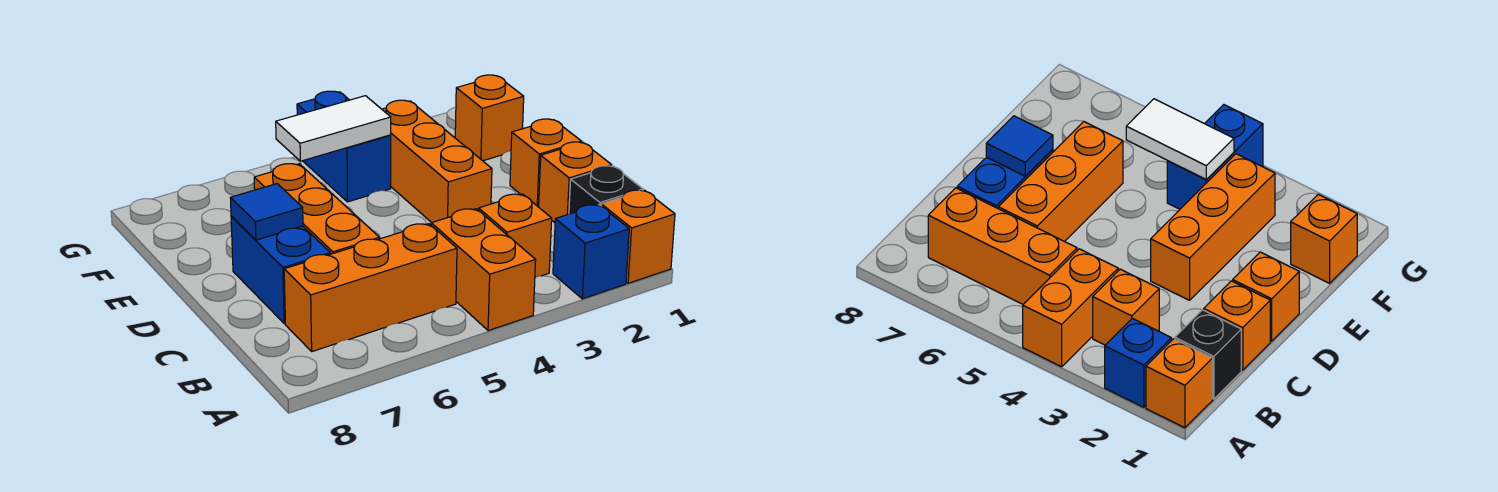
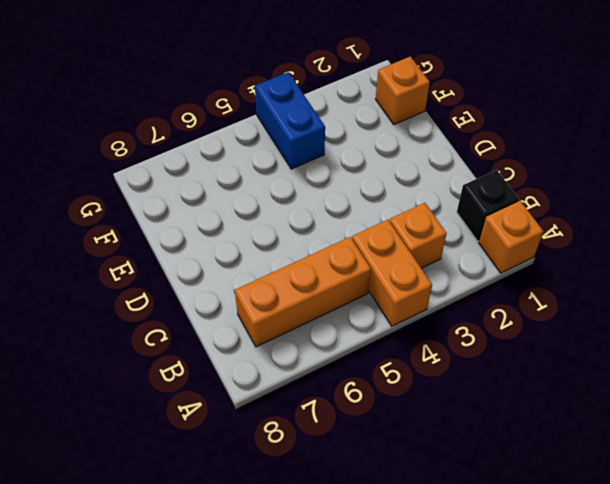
none -> blue brick A2 level 1
none -> orange brick C1 level 1
none -> orange brick C6:E6 level 1

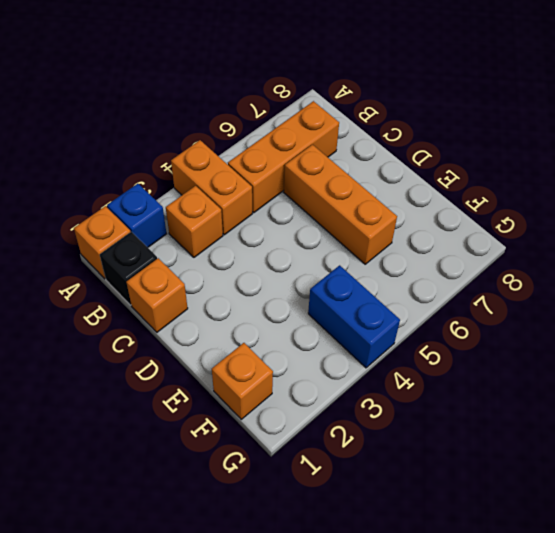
none -> blue brick C7:D7 level 1
none -> orange brick D1 level 1
none -> orange brick D3:F3 level 1

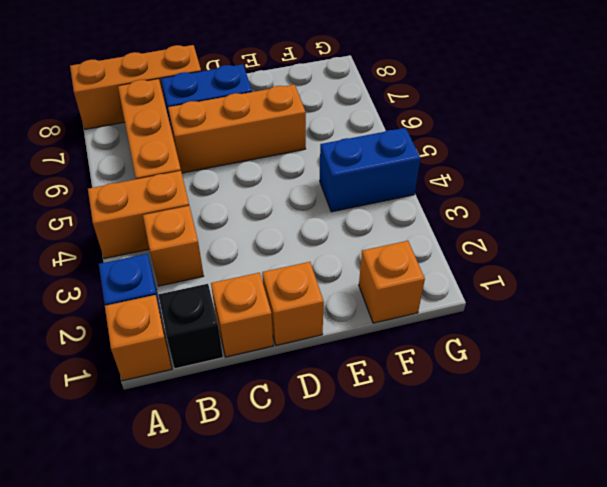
orange brick A8:C8 level 1 -> orange brick D3:F3 level 1
none -> blue tile D7 level 2
none -> white tile F4:F5 level 2

